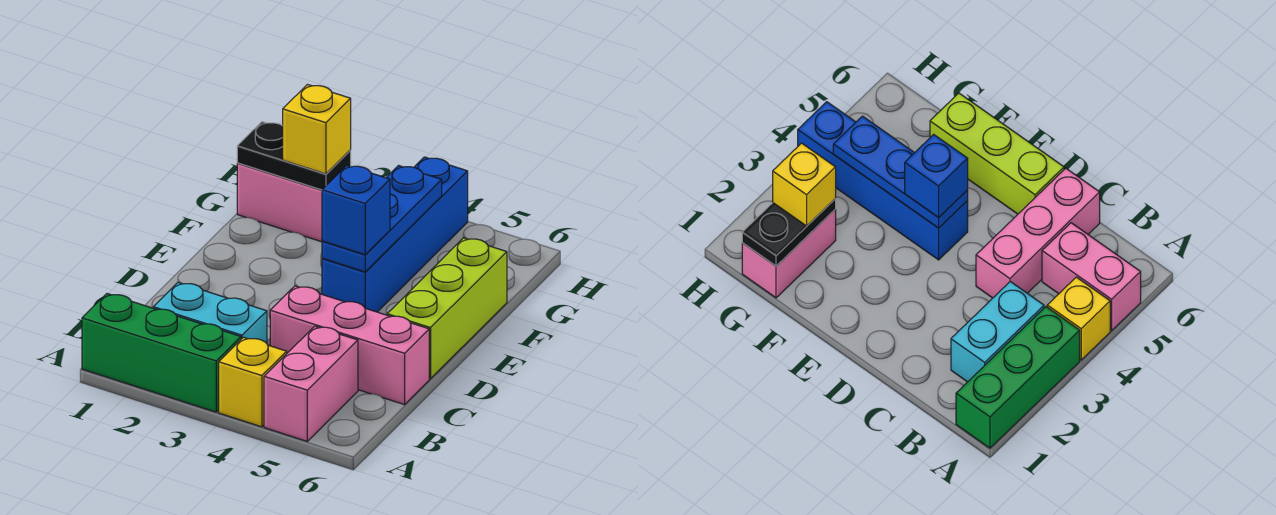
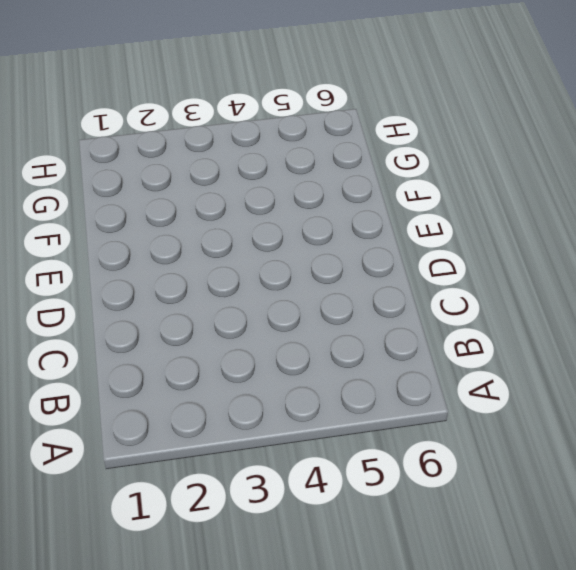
none -> green brick A1:A3 level 1
none -> yellow brick A4 level 1
none -> pink brick A5:B5 level 1

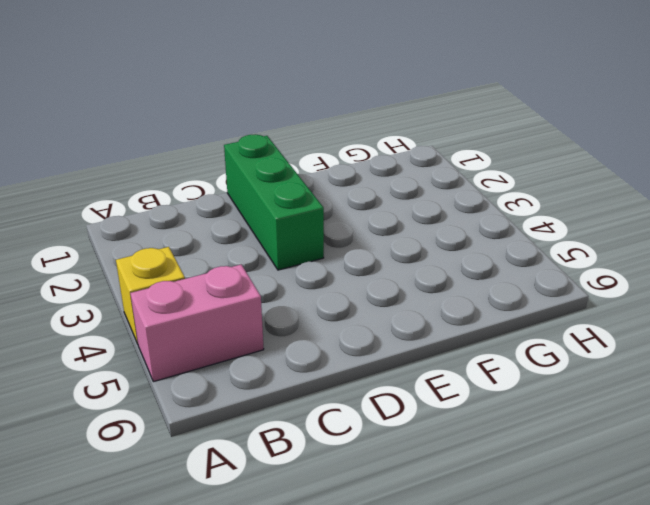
green brick D1:D3 level 1 -> green brick A1:A3 level 1
none -> cyan brick B2:B3 level 1
none -> pink brick C4:C6 level 1
none -> lime brick D6:F6 level 1

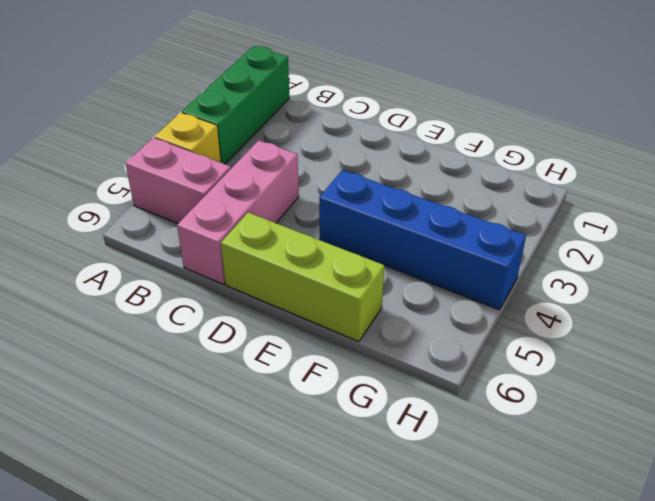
none -> cyan brick B2:B3 level 1
none -> pink brick G1:G2 level 1
none -> blue plate E4:G4 level 2

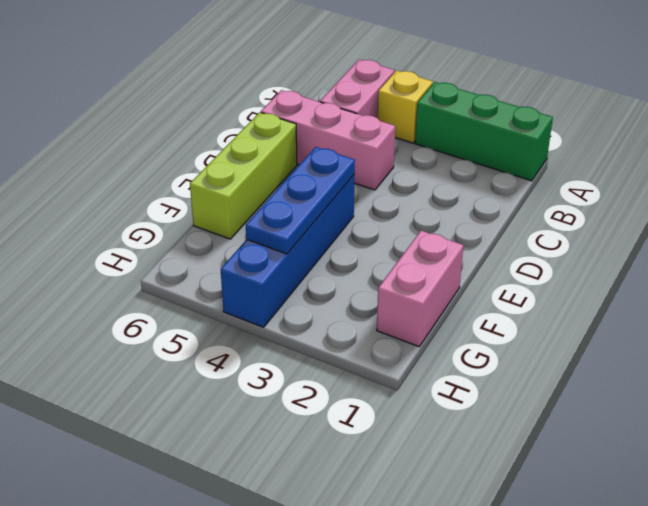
pink brick F1:G1 level 1 -> pink brick G1:G2 level 1
none -> cyan brick B2:B3 level 1
none -> black plate G1:G2 level 2
none -> blue brick E4 level 3

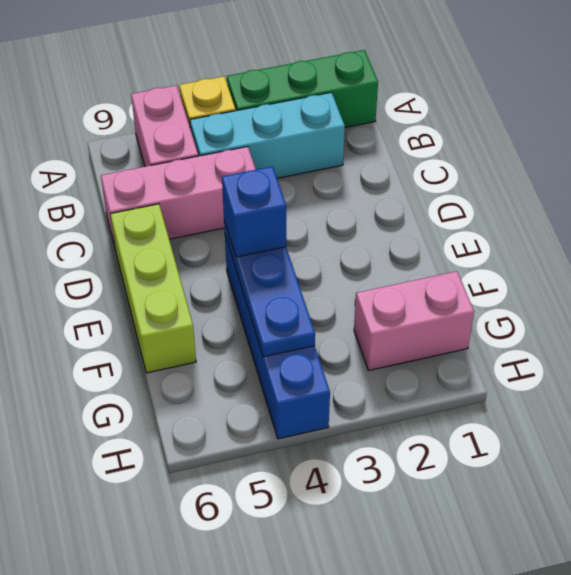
cyan brick B2:B4 level 1 -> cyan brick B2:B3 level 1
none -> black plate G1:G2 level 2
none -> yellow brick G2 level 3

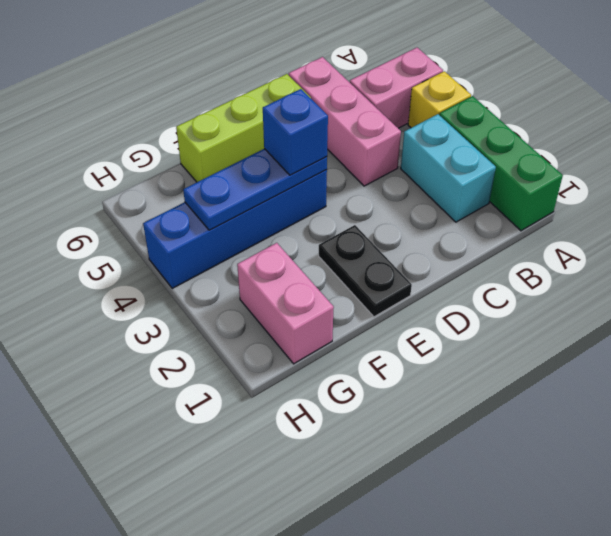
black plate E1:E2 level 1 -> black plate G1:G2 level 2
none -> yellow brick G2 level 3

